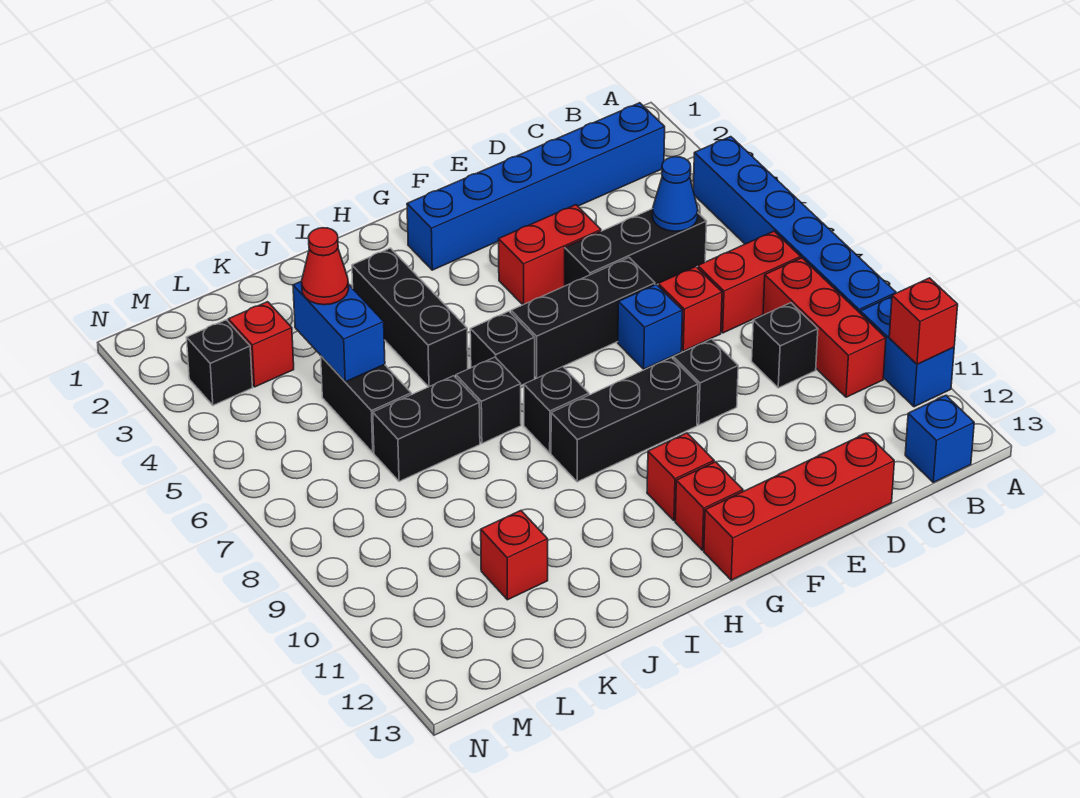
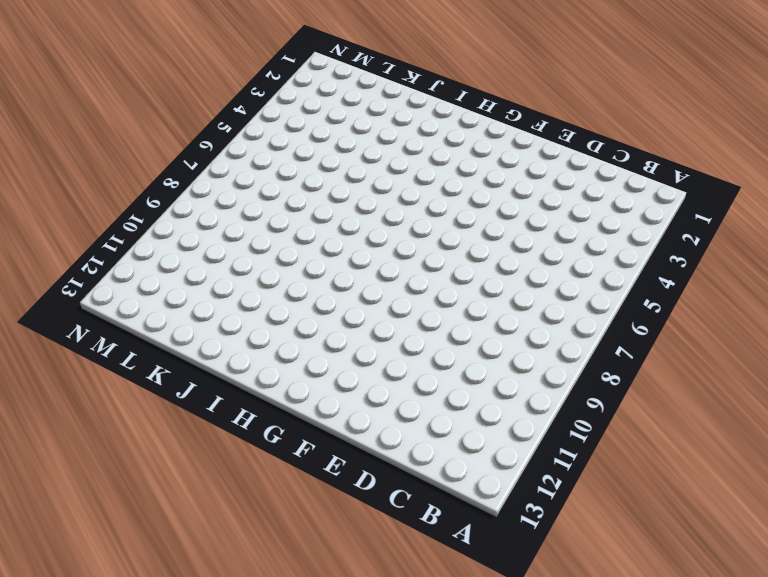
none -> blue brick A4:A9 level 1
none -> blue brick A10:A11 level 1
none -> blue brick B2:G2 level 1
none -> red brick B7:C7 level 1

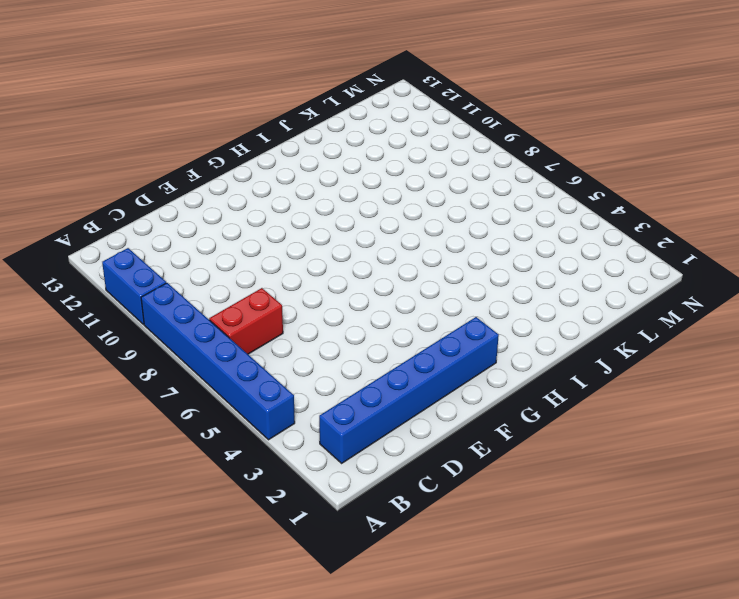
none -> red brick B8:B10 level 1
none -> blue brick B13 level 1
none -> black brick C5:E5 level 1
none -> black brick C9 level 1

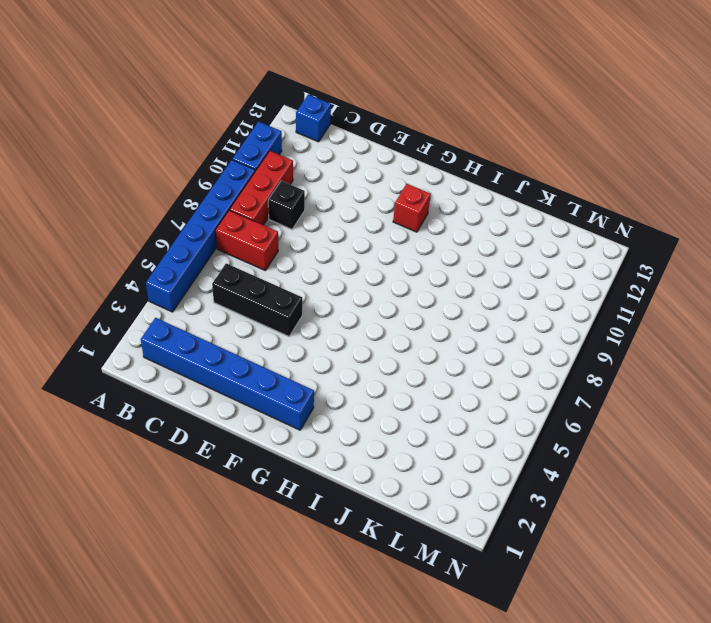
none -> red brick D7 level 1
none -> red brick D13:G13 level 1
none -> red brick E4:F4 level 1
none -> black brick E6:G6 level 1

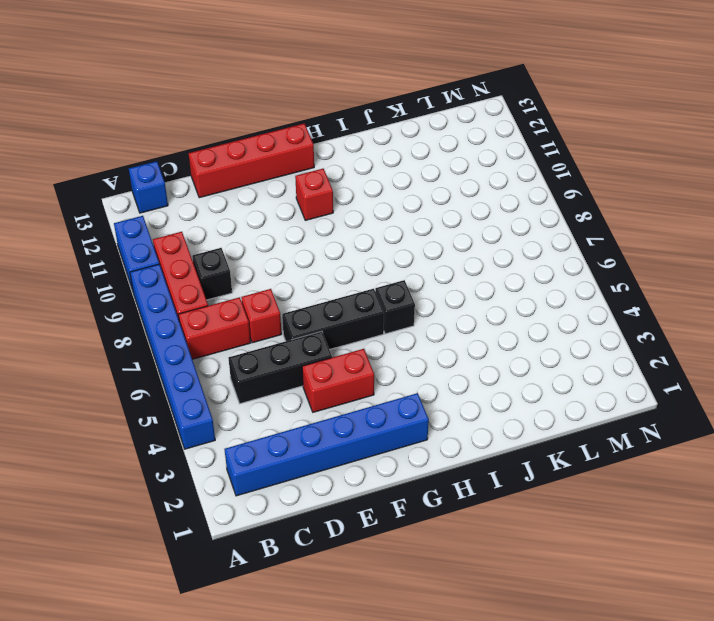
none -> blue brick E7 level 1
none -> black brick E9 level 1
none -> black brick F9:H9 level 1
none -> red brick G12 level 1

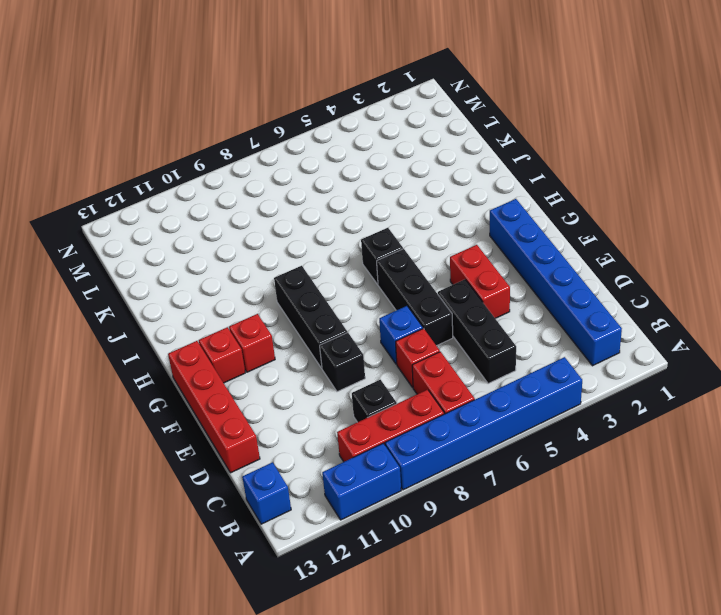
none -> black brick H8 level 1
none -> black brick I3:I5 level 1
none -> black brick I7 level 1
none -> black brick J7:K7 level 1

